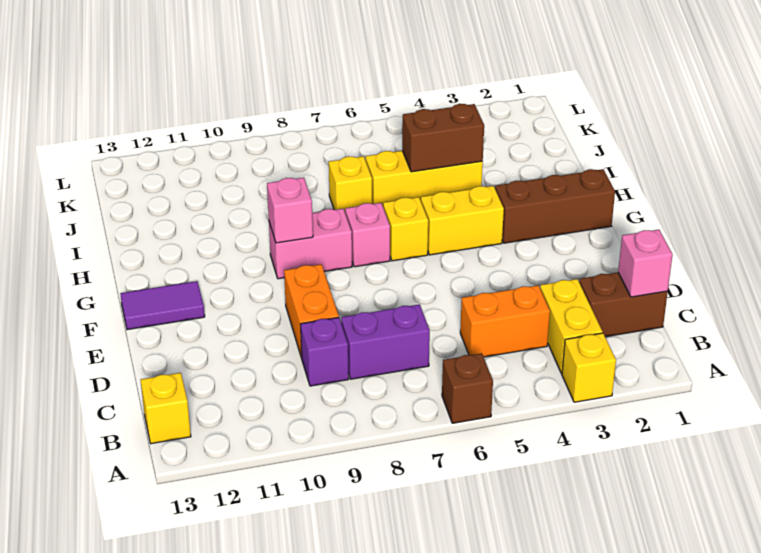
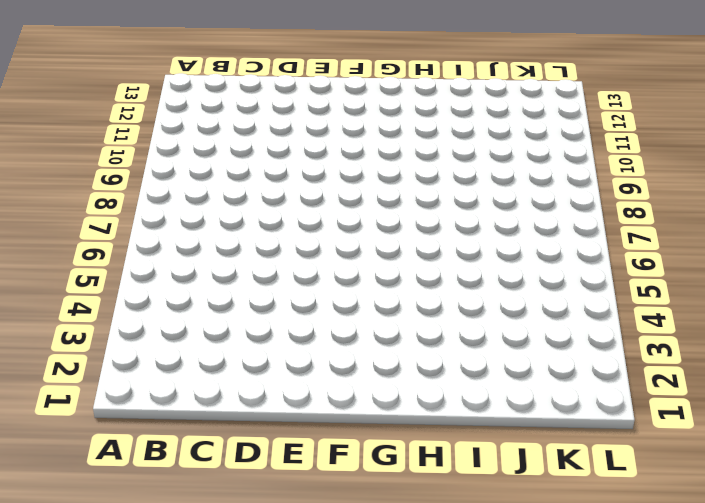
none -> yellow brick A3 level 1
none -> brown brick A6 level 1
none -> yellow brick B3:C3 level 1

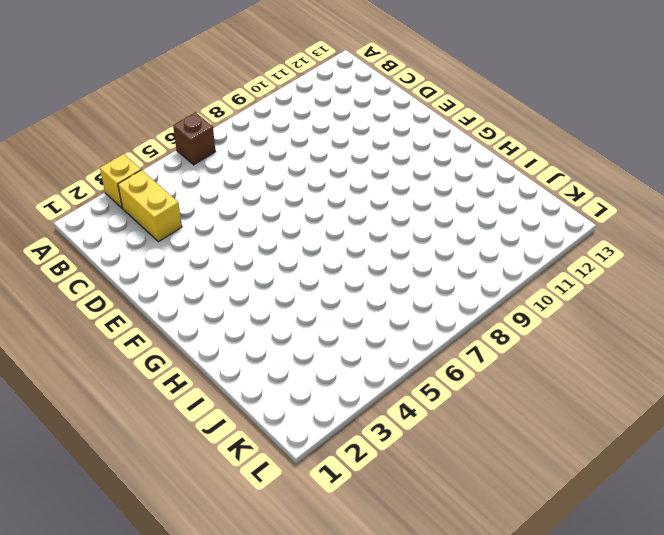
none -> yellow brick B13 level 1
none -> brown brick C1:C2 level 1
none -> orange brick C4:C5 level 1

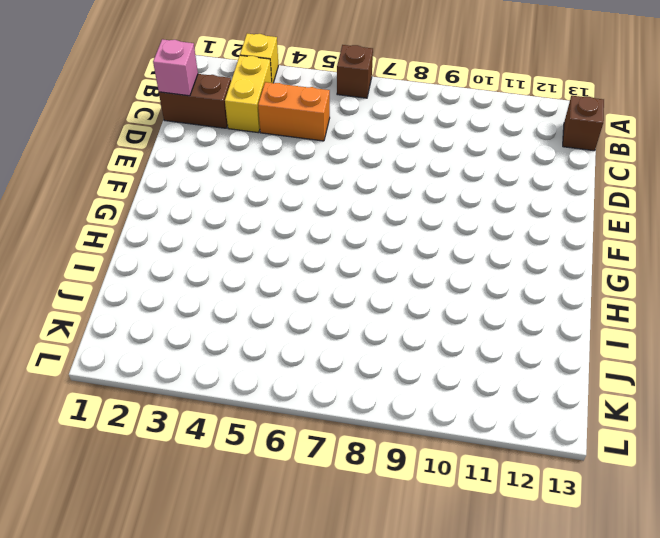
brown brick B13 level 1 -> yellow brick B13 level 1
none -> purple brick C7:C8 level 1
none -> purple brick C9 level 1
none -> orange brick D9:E9 level 1

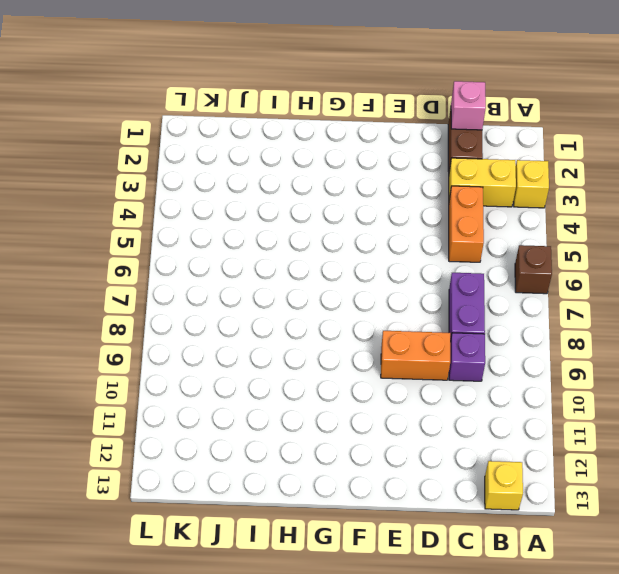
none -> purple tile F12:F13 level 1
none -> brown brick G1:G3 level 1
none -> yellow brick G4:G5 level 1

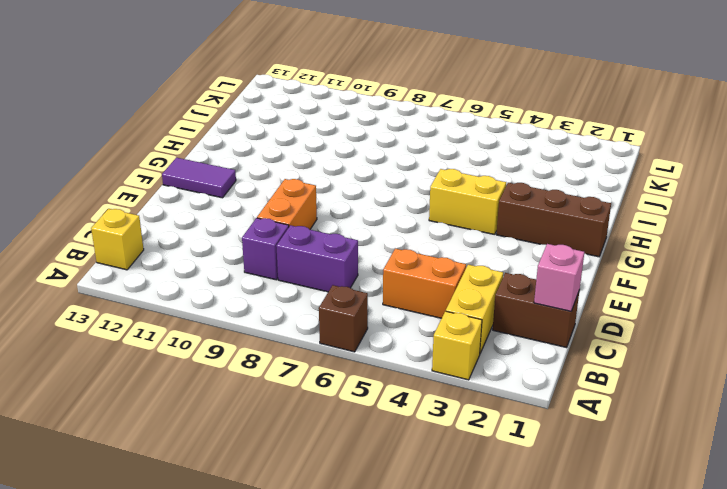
none -> yellow brick G6 level 1
none -> pink brick G7 level 1
none -> pink brick G8:G9 level 1

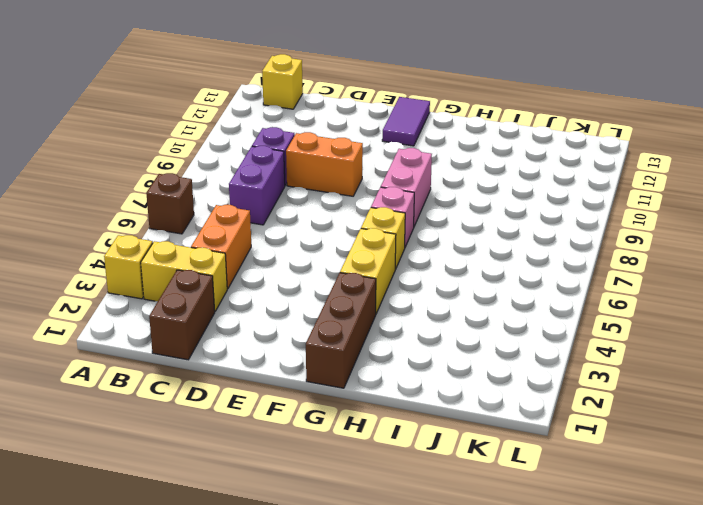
none -> yellow brick I4:I6 level 1
none -> yellow brick I7 level 1
none -> pink brick C1 level 2

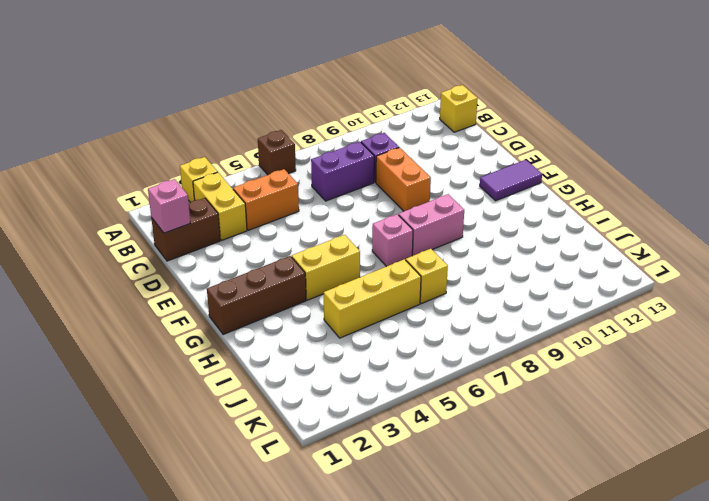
none -> yellow brick G6 level 1
none -> pink brick G9 level 2
none -> brown brick I4:I5 level 2

